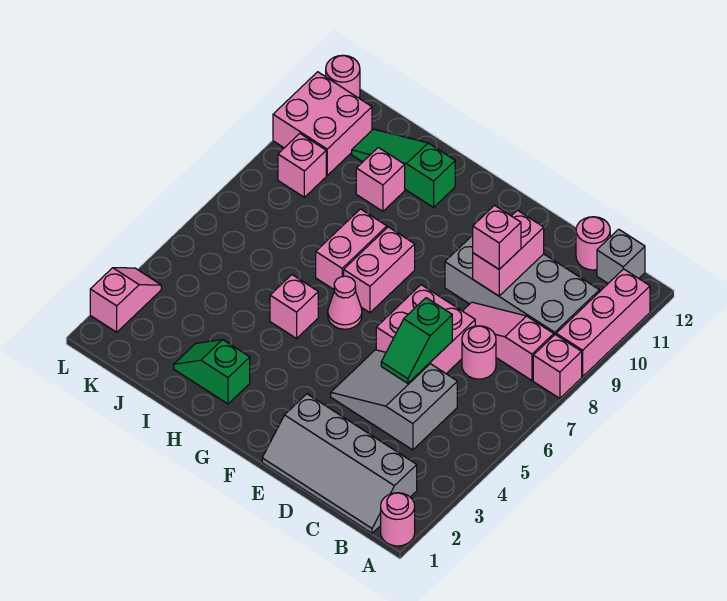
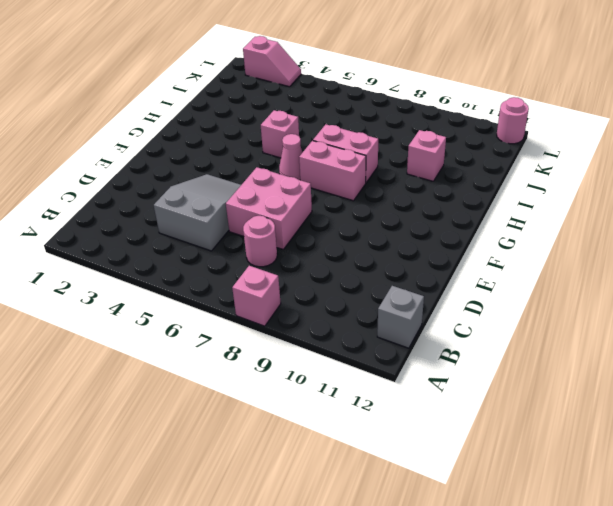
none -> pink round brick A1 level 1
none -> pink brick A9:A11 level 1
none -> grey slope B1:E2 level 1 top 2

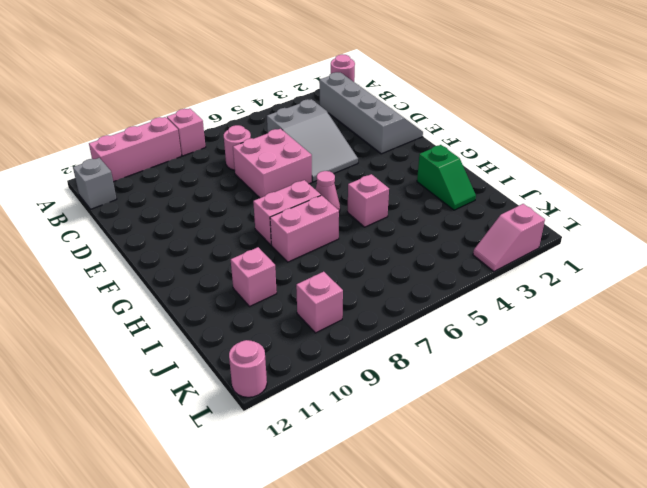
none -> pink slope B8:D8 level 1 top B
none -> grey brick B9:E10 level 1
none -> pink round brick C12 level 1

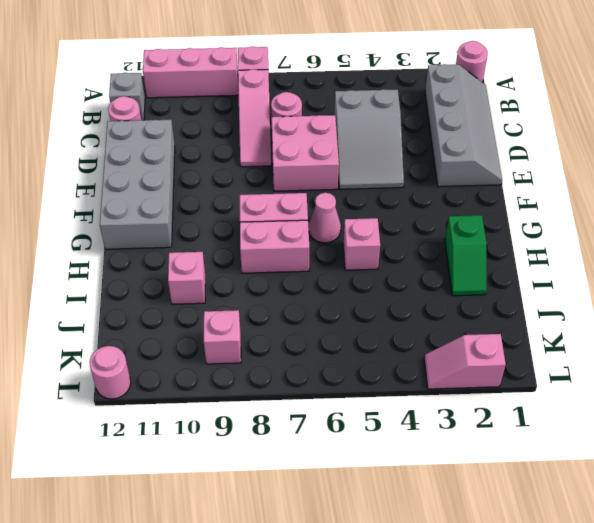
grey brick D11:G12 level 1 -> grey brick B9:E10 level 1
none -> green slope H11:J11 level 1 top H
none -> pink brick K10:L11 level 1
none -> green slope D5:D6 level 2 top 6

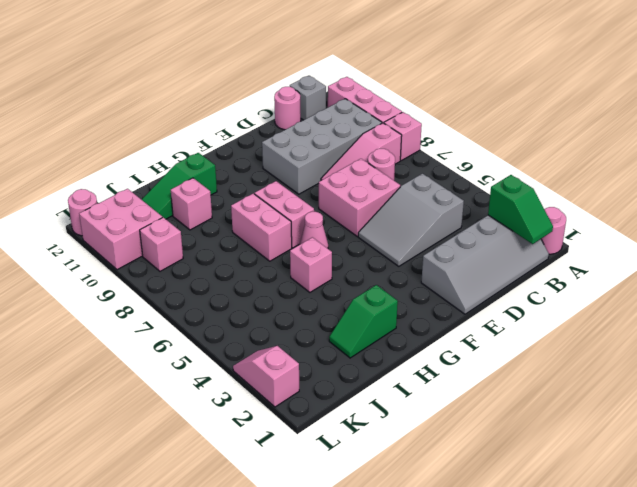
green slope B1:B2 level 2 top 2 -> green slope D5:D6 level 2 top 6
none -> pink brick D9:D10 level 2
none -> pink brick D9 level 3

